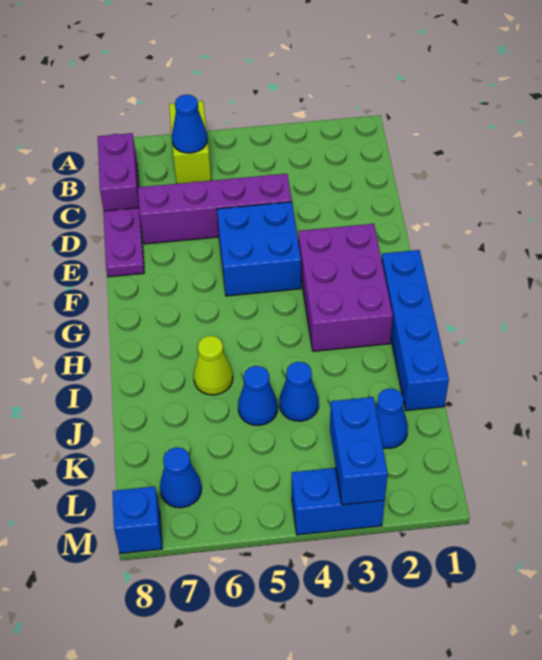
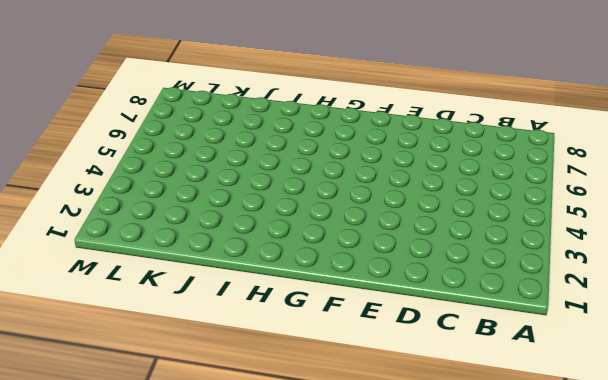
none -> lime brick A6:B6 level 1
none -> purple brick B8:C8 level 1
none -> purple brick D4:D7 level 1

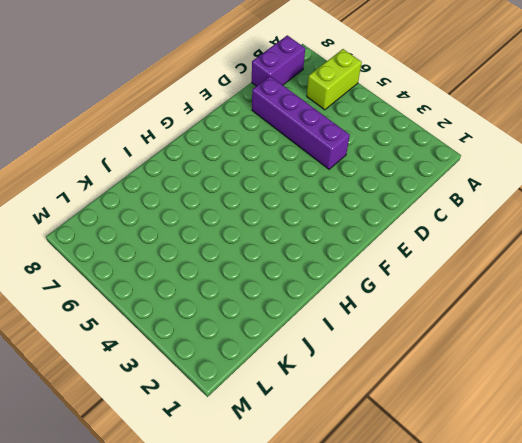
none -> purple plate D8:E8 level 1
none -> blue brick E4:F5 level 1
none -> purple brick F2:H3 level 1

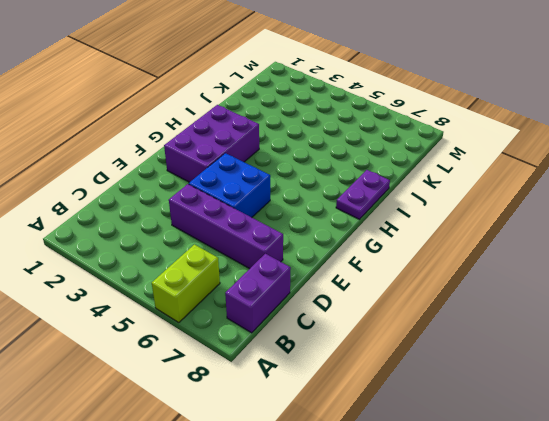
purple plate H8:I8 level 1 -> purple plate D8:E8 level 1
none -> blue brick G1:J1 level 1
none -> lime cone I6 level 1
none -> blue cone J4 level 1

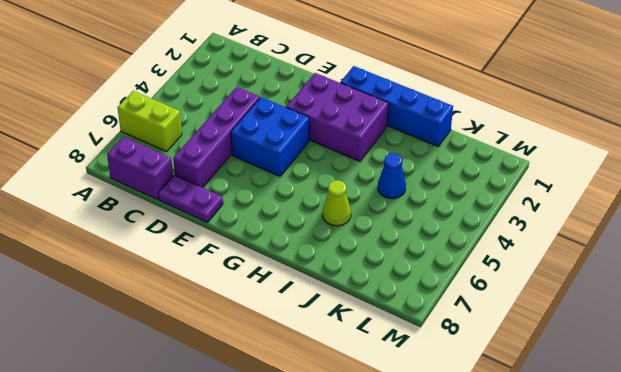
none -> blue cone J5 level 1
none -> blue cone K2 level 1
none -> blue cone L7 level 1

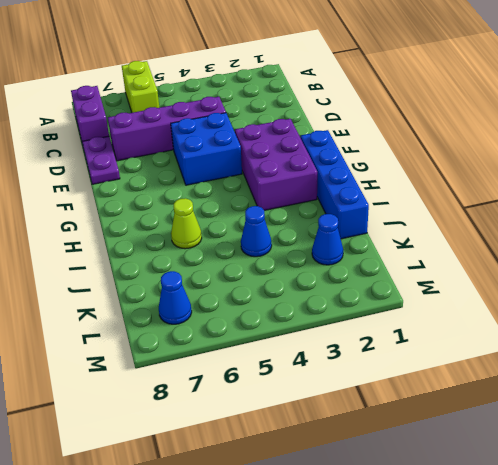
none -> blue cone J5 level 1
none -> blue brick M3:M4 level 1
none -> blue brick M8 level 1

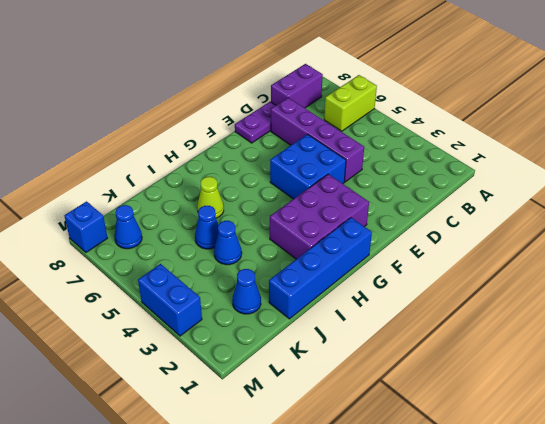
none -> blue cone B6 level 2
none -> blue brick L3:M3 level 2

